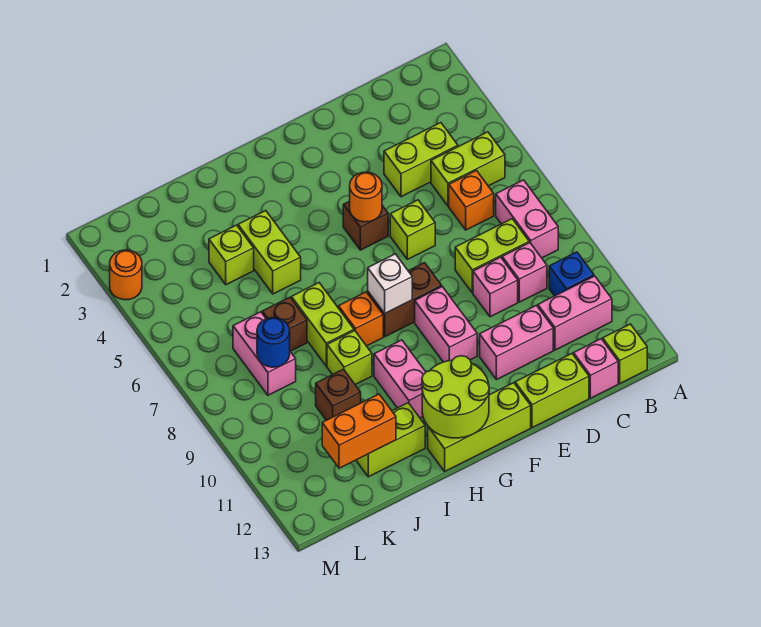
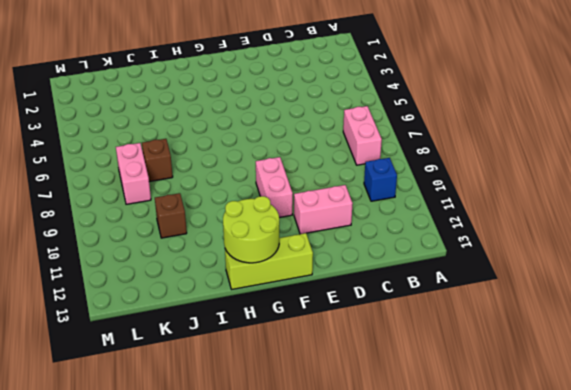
none -> lime brick B5:C5 level 1
none -> pink brick B11:C11 level 1
none -> lime brick B13 level 1
none -> lime brick C4:D4 level 1

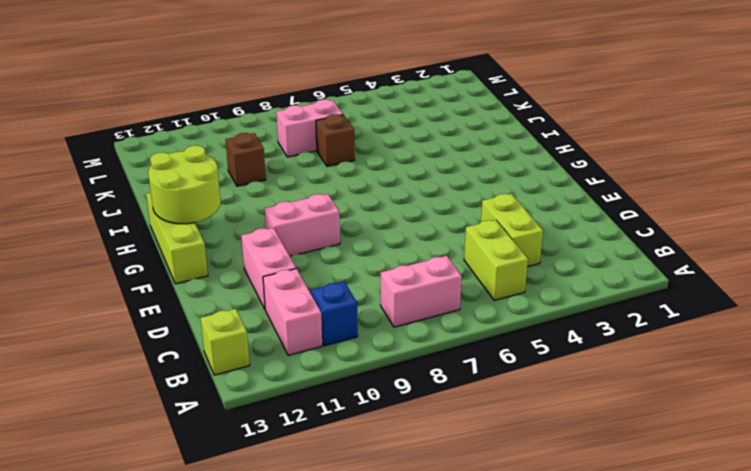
none -> orange brick C6 level 1
none -> lime brick C8:D8 level 1
none -> pink brick C9 level 1
none -> pink brick C13 level 1

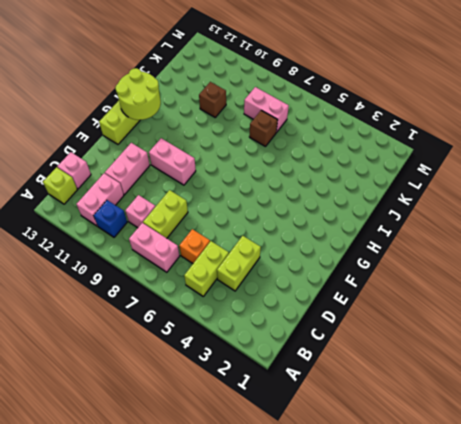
none -> pink brick D9 level 1
none -> lime brick D13:E13 level 1
none -> lime brick E6 level 1
none -> brown brick F5 level 1

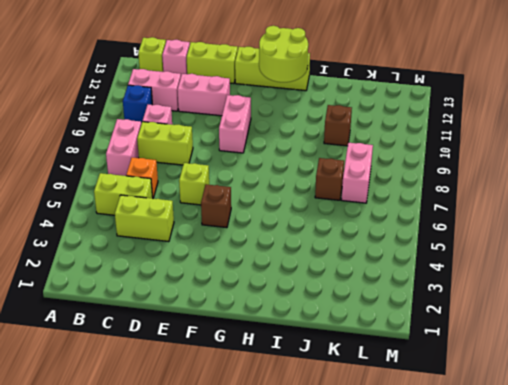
none -> pink brick D9 level 1
none -> brown brick F8:G8 level 1
none -> orange brick H8 level 1
none -> pink brick H10:H11 level 1

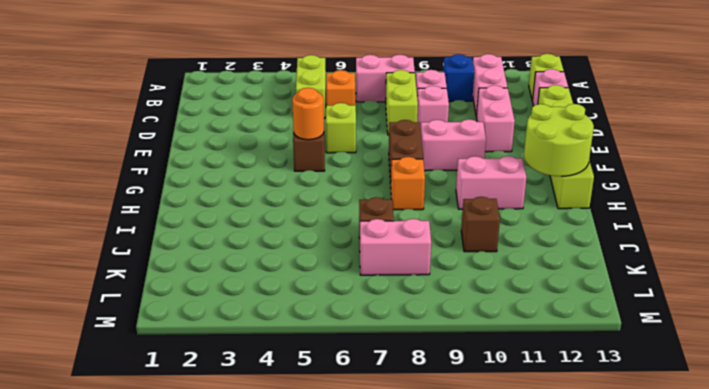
none -> lime brick C4:D4 level 1
none -> lime brick I4:I5 level 1
none -> lime brick I7:I8 level 1
none -> lime brick I9 level 1

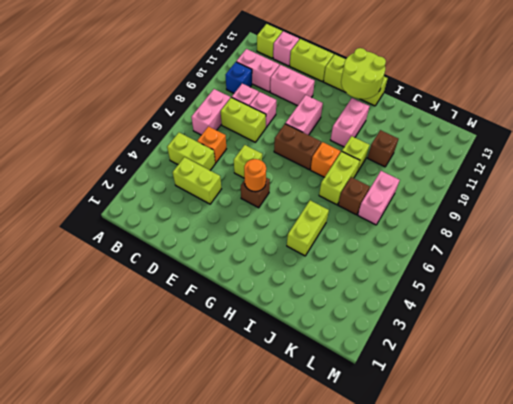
none -> lime brick I12:J12 level 1
none -> lime brick J4 level 1
none -> orange round brick M3 level 1
none -> white brick G8 level 2

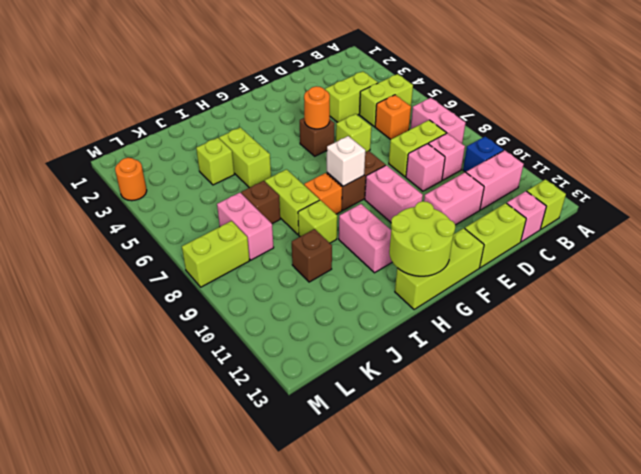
lime brick L8:M8 level 1 -> lime brick I12:J12 level 1
none -> orange brick J12:K12 level 2
none -> blue round brick K8 level 2

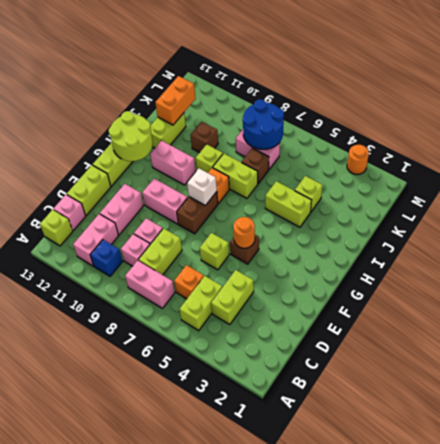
blue round brick K7:L8 level 2 -> blue round brick K8 level 2

